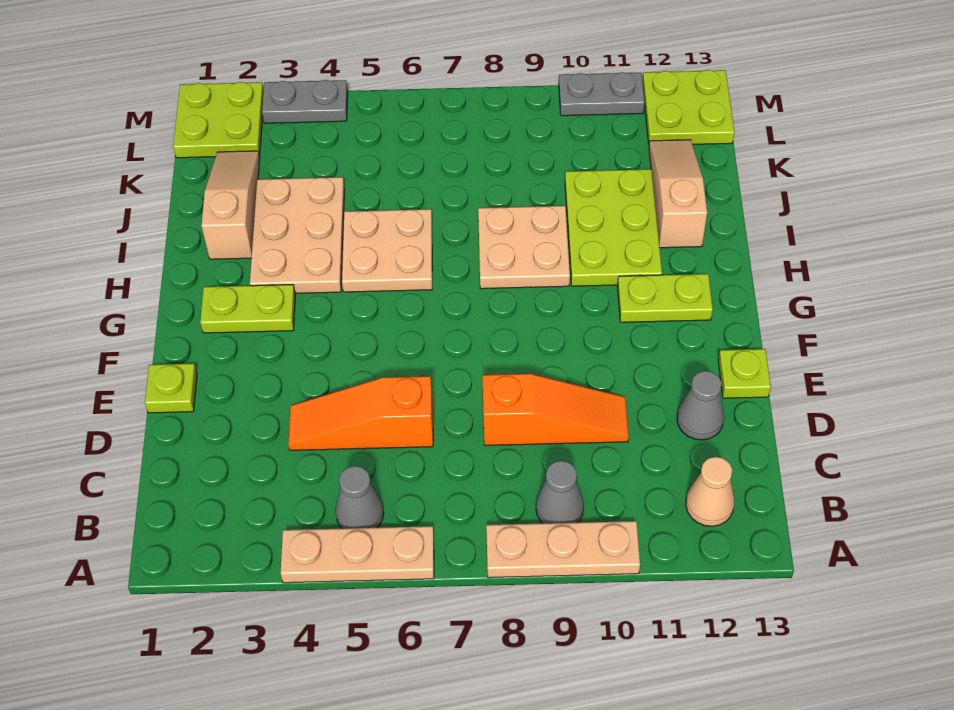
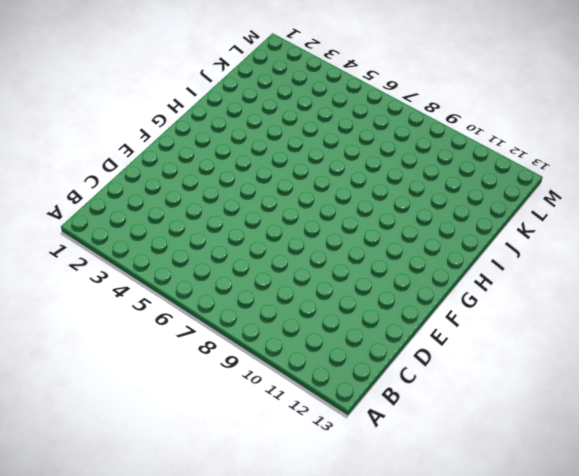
none -> tan plate A4:A6 level 1
none -> tan plate A8:A10 level 1
none -> grey cone B5 level 1

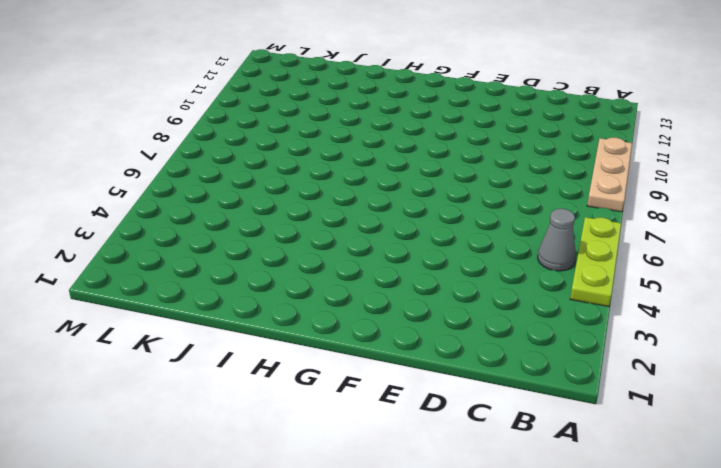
lime plate A4:A6 level 1 -> tan plate A4:A6 level 1
none -> grey cone B9 level 1
none -> tan cone B12 level 1
none -> orange slope D4:D6 level 1 top 6

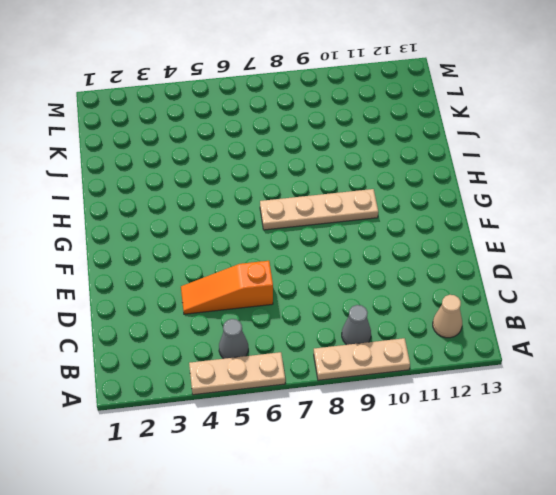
tan plate G7:G10 level 1 -> none
none -> orange slope D8:D10 level 1 top 8
none -> grey cone D12 level 1
none -> lime plate E1 level 1

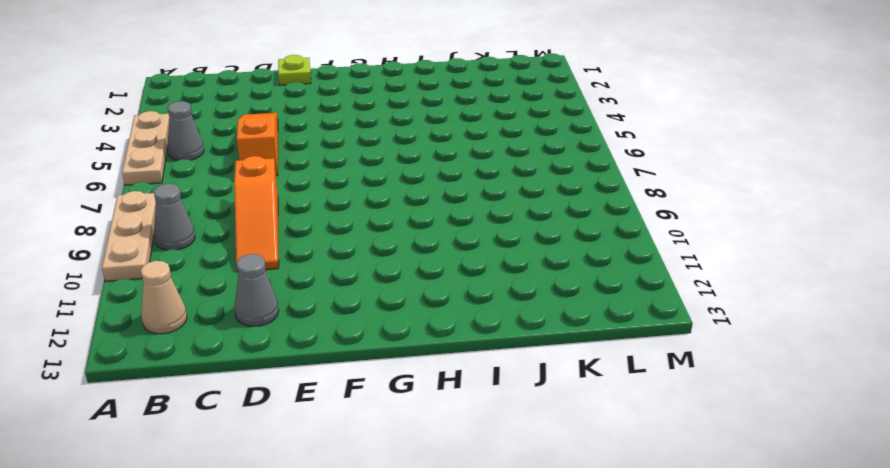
none -> lime plate E13 level 1
none -> lime plate G2:G3 level 1
none -> lime plate G11:G12 level 1

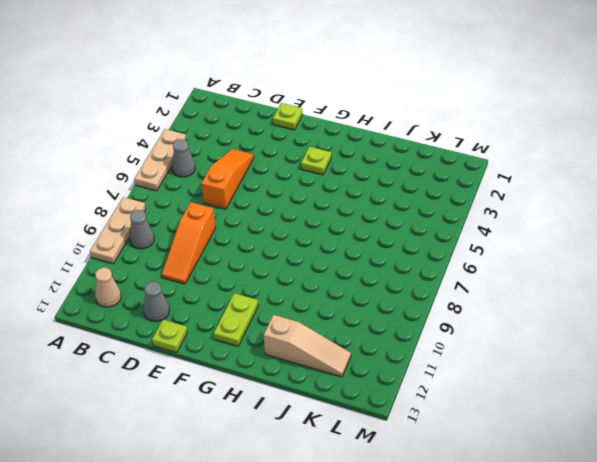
lime plate G3 level 1 -> lime plate G2:G3 level 1
none -> tan plate H3:J4 level 1
none -> tan plate H5:I6 level 1
none -> tan plate H8:I9 level 1

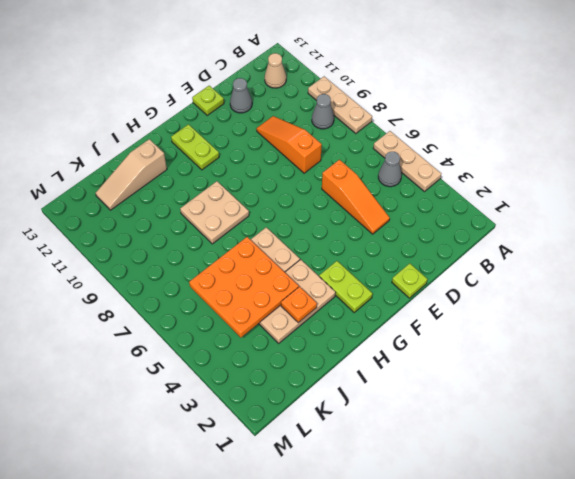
orange plate I3 level 2 -> none
orange plate I4:K6 level 2 -> none
none -> lime plate H10:J11 level 1
none -> tan slope I2:K2 level 1 top I
none -> lime plate L1:M2 level 1

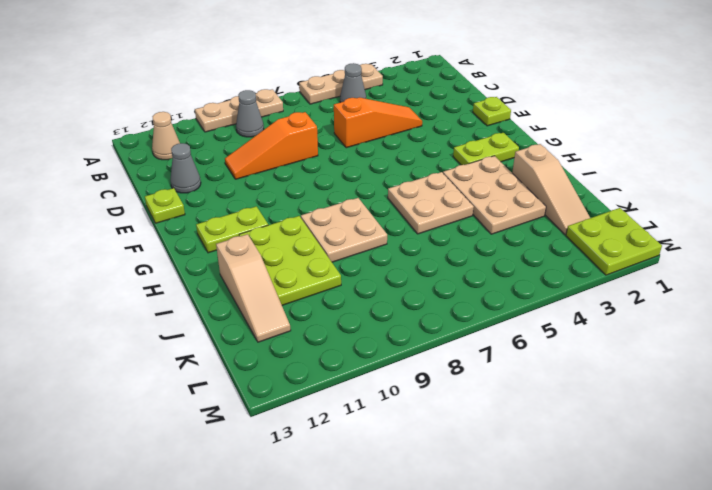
none -> lime plate L12:M13 level 1
none -> grey plate M3:M4 level 1
none -> grey plate M10:M11 level 1

